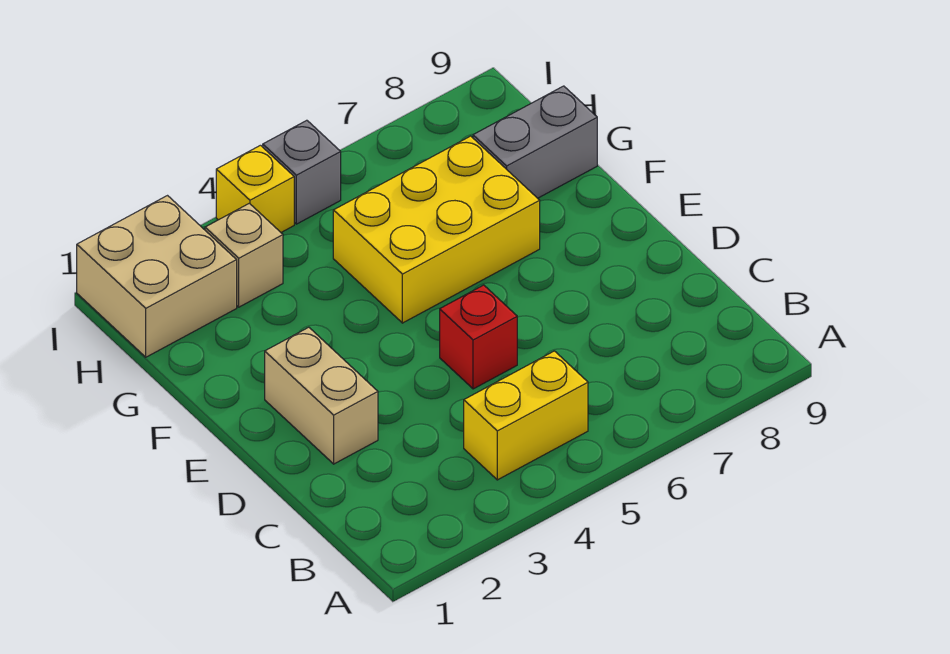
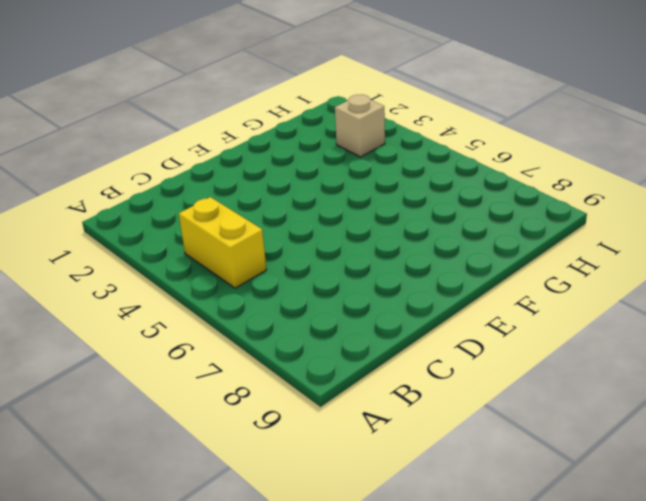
none -> tan brick D2:E2 level 1
none -> red brick D5 level 1

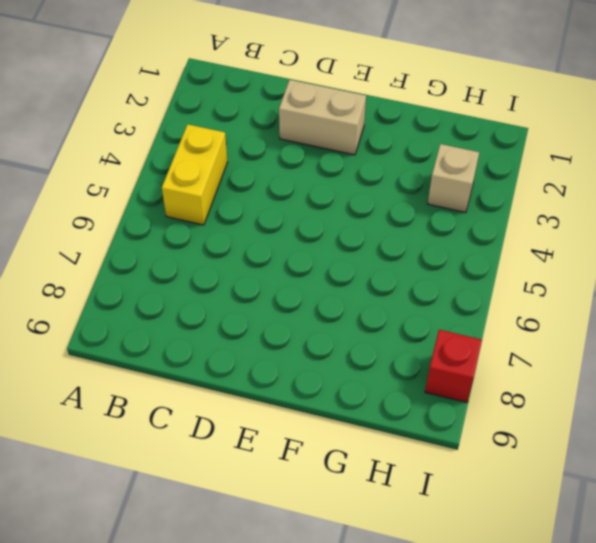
red brick I8 level 1 -> red brick D5 level 1
none -> yellow brick F5:G7 level 1
none -> grey brick G8:G9 level 1

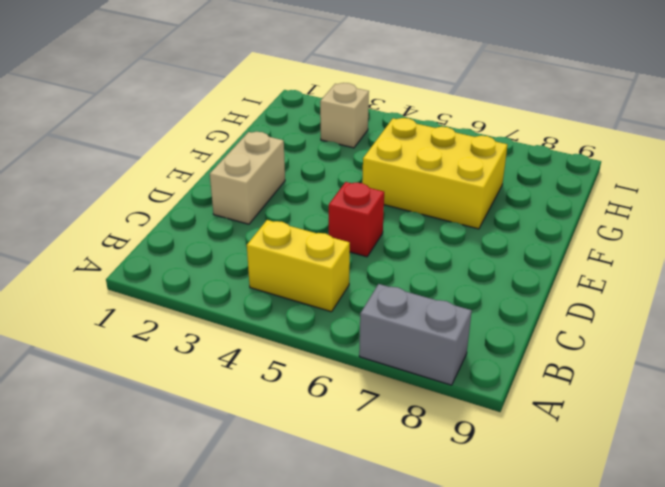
grey brick A7:A8 level 1 -> grey brick G8:G9 level 1
none -> tan brick H1:I2 level 1
none -> yellow brick I4 level 1

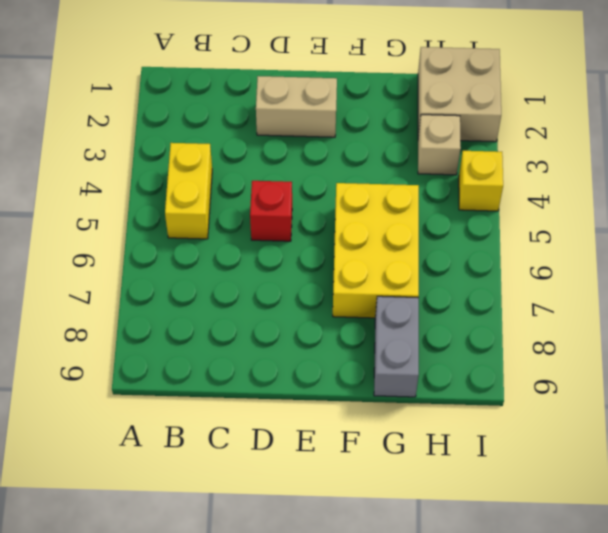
none -> grey brick I5 level 1

